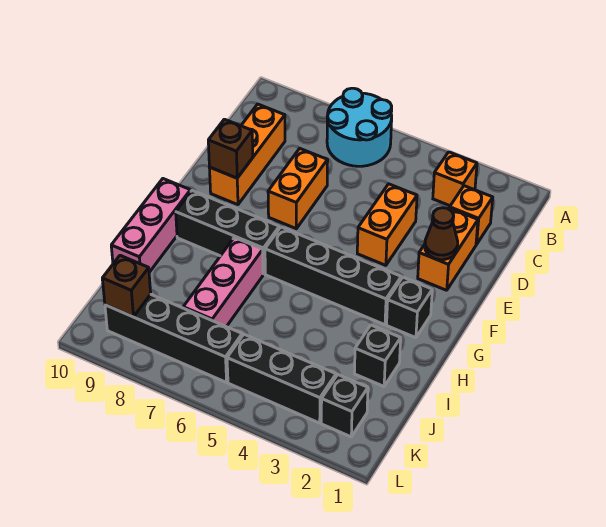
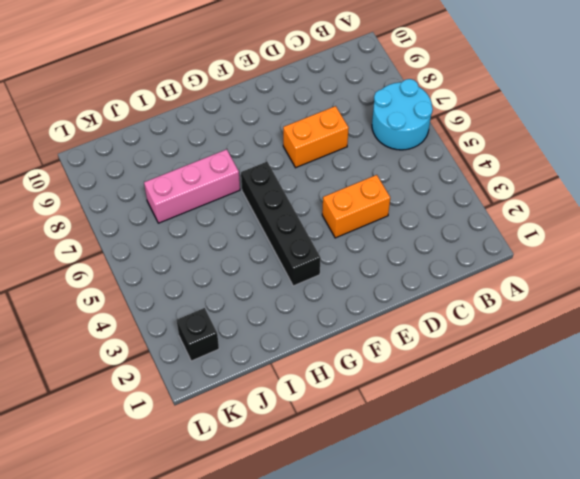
none -> orange brick B3 level 1
none -> orange brick C2 level 1
none -> orange brick C9:E9 level 1

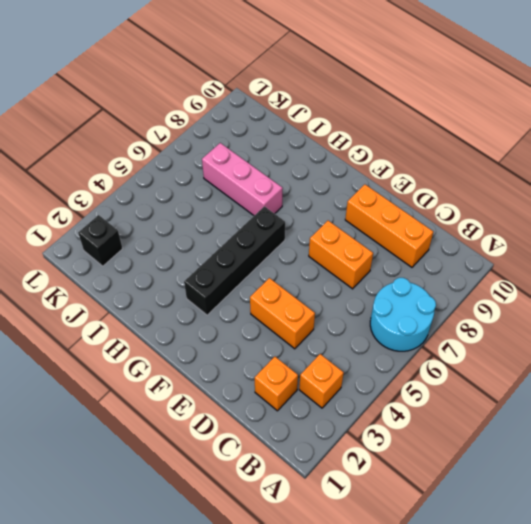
none -> orange brick D2:E2 level 1
none -> black brick G2 level 1
none -> black brick G7:G9 level 1

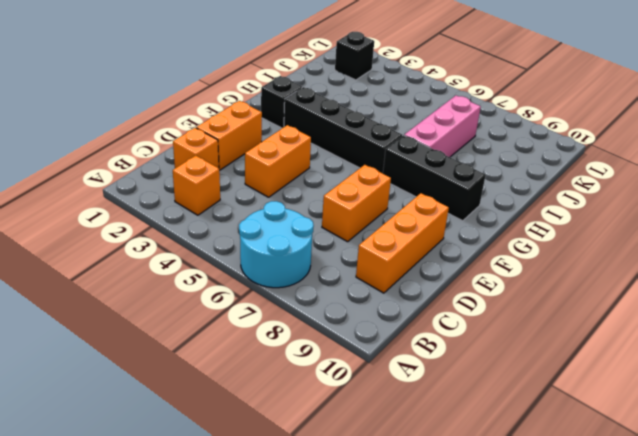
none -> pink brick G10:I10 level 1
none -> black brick I2 level 1
none -> black brick K3:K5 level 1

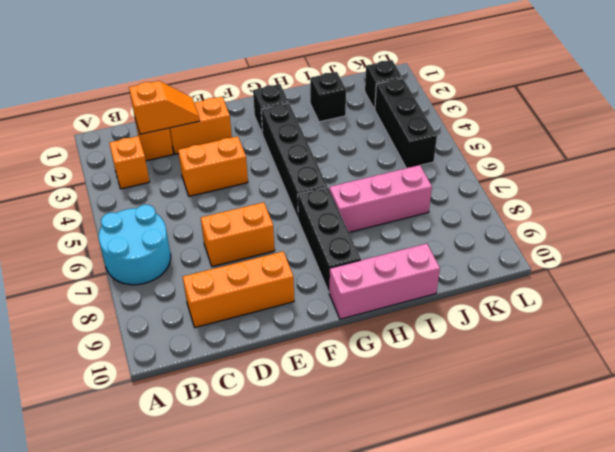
orange slope C2:D2 level 2 top C -> none
none -> black brick K6:K9 level 1
none -> brown cone E2 level 2
none -> brown brick E9 level 2

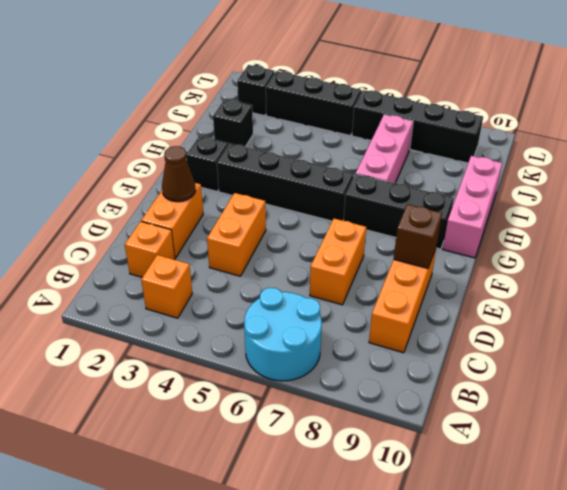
none -> brown brick K9 level 2

